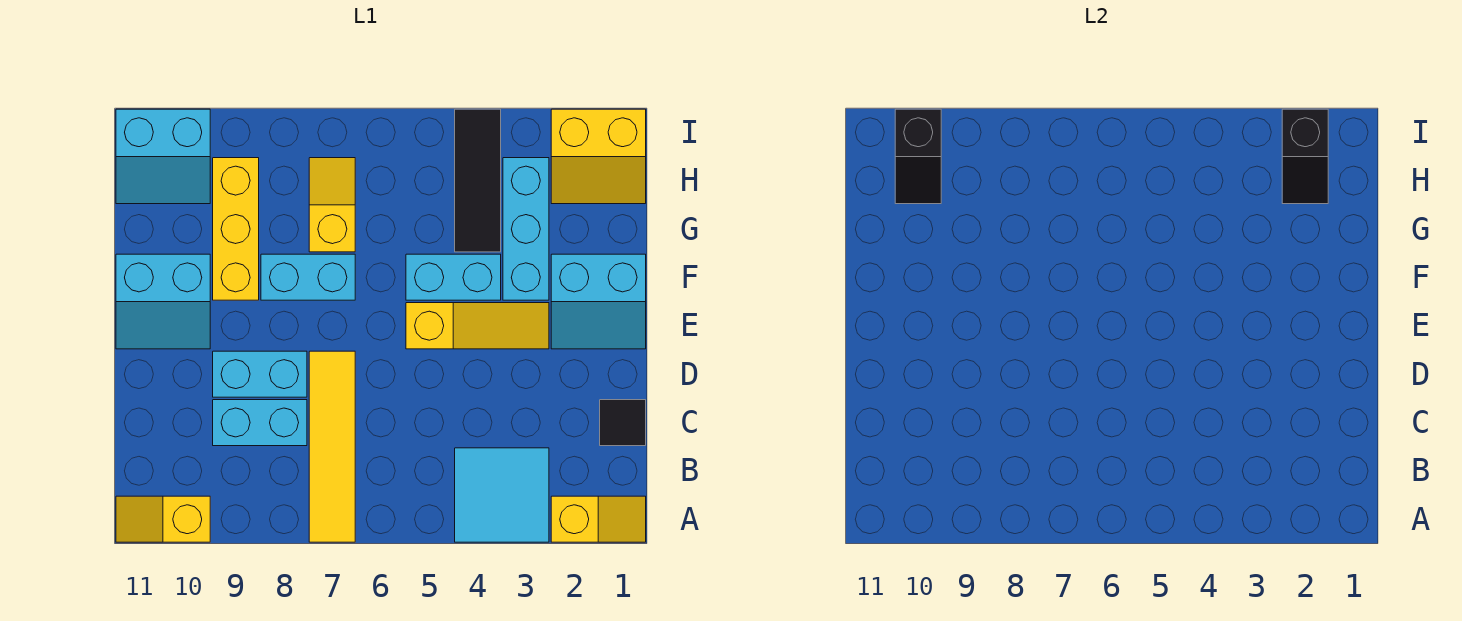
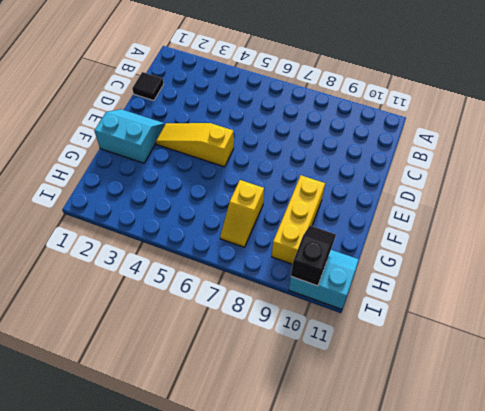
none -> yellow slope A1:A2 level 1 top 2
none -> cyan tile A3:B4 level 1
none -> yellow tile A7:D7 level 1

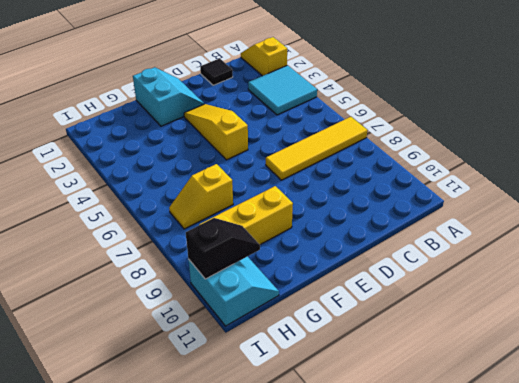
none -> yellow slope A10:A11 level 1 top 10
none -> cyan brick C8:C9 level 1
none -> cyan brick D8:D9 level 1

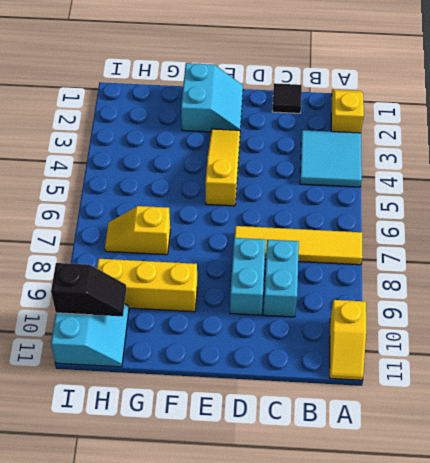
none -> cyan slope E10:F11 level 1 top F
none -> cyan brick F3:H3 level 1
none -> cyan brick F4:F5 level 1

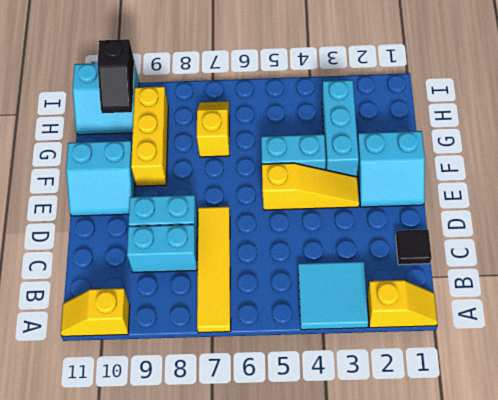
none -> cyan brick F7:F8 level 1
none -> black tile G4:I4 level 1
none -> yellow slope H1:I2 level 1 top I

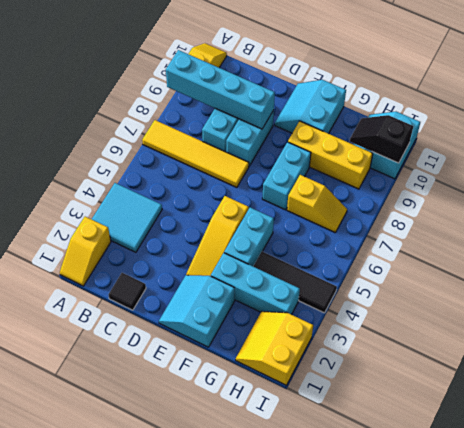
cyan brick A9:D9 level 2 -> none
none -> black slope H2:I2 level 2 top I

